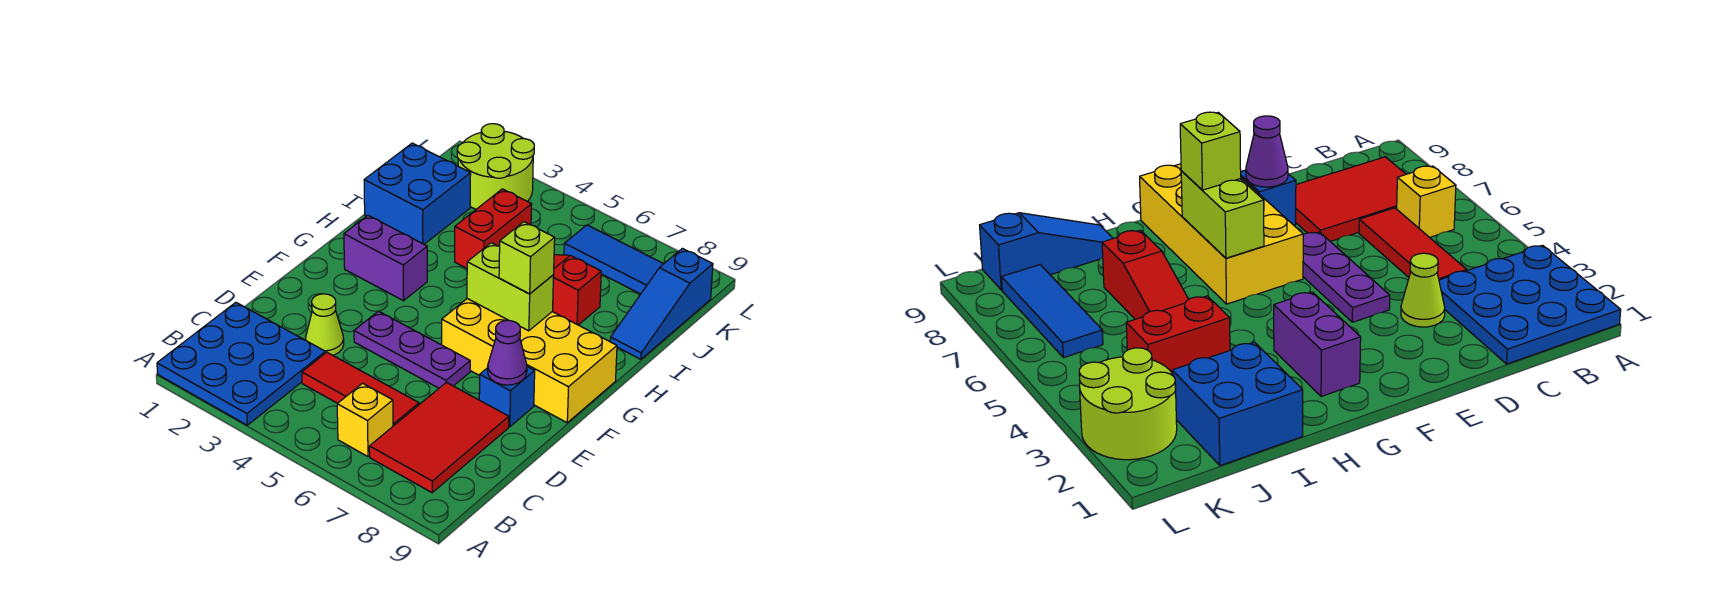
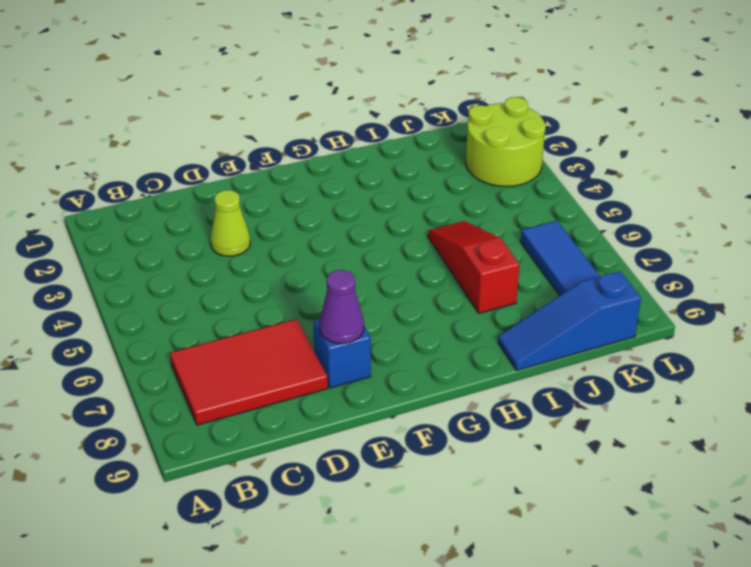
none -> blue plate A1:C3 level 1
none -> yellow brick B6 level 1
none -> red tile C4:C6 level 1

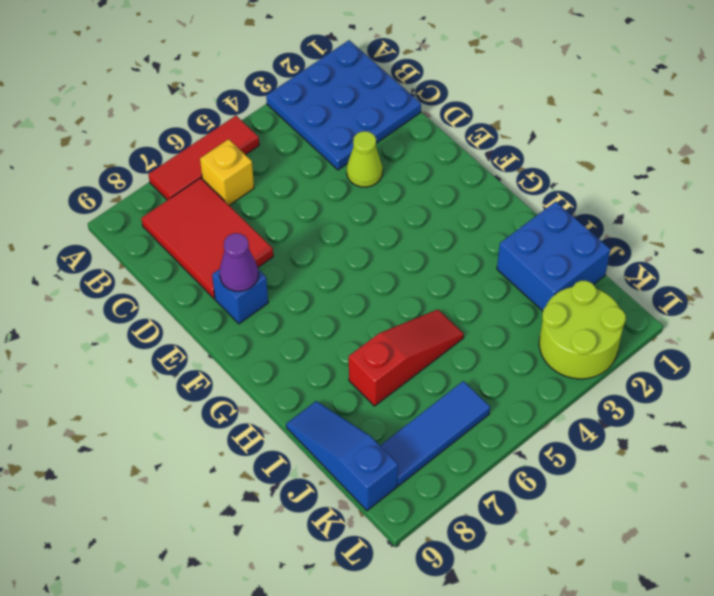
red tile A5:A7 level 1 -> red tile C4:C6 level 1
none -> purple plate E4:E6 level 1
none -> yellow brick F6:G9 level 1
none -> purple brick G2:G3 level 1

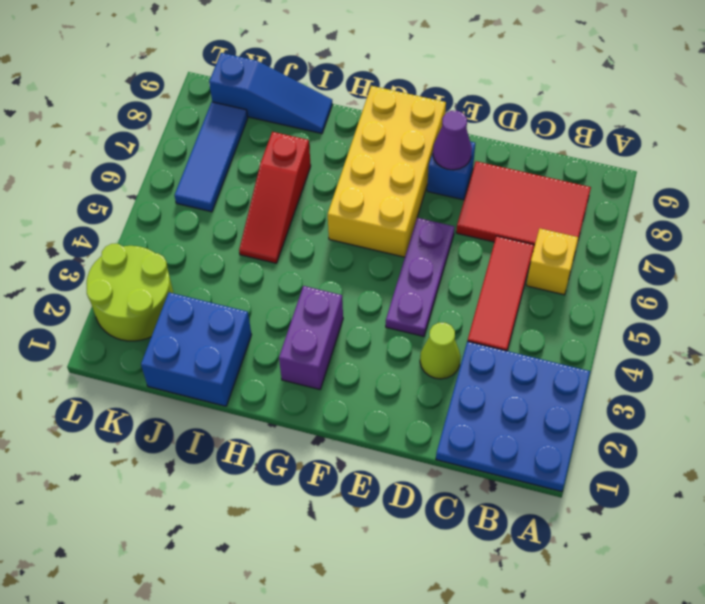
none -> red brick I4:J4 level 1
none -> lime brick G6:G7 level 2
none -> lime brick G7 level 3

